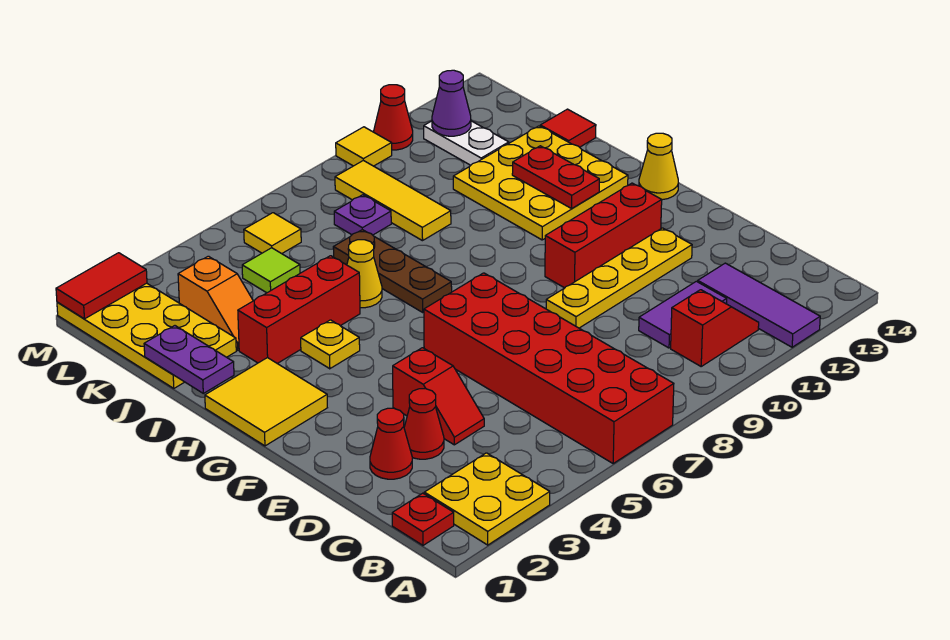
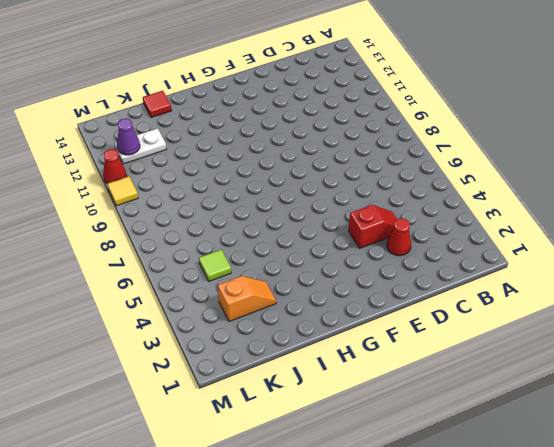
none -> yellow plate A2:B3 level 1
none -> red brick A6:F7 level 1
none -> purple tile A12:C12 level 1
none -> red plate B1 level 1

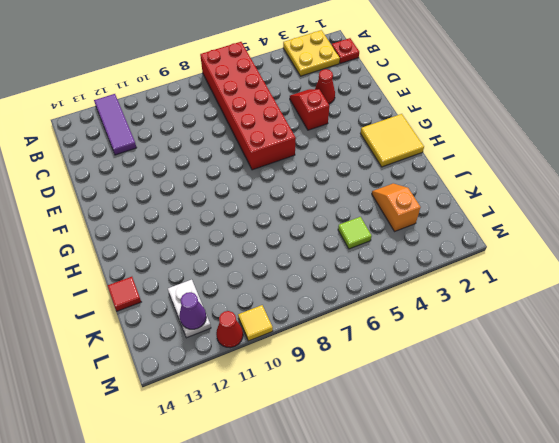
none -> red slope B10:B11 level 1 top 10
none -> purple tile C10:C11 level 1
none -> red cone D2 level 1
none -> yellow plate E9:E12 level 1

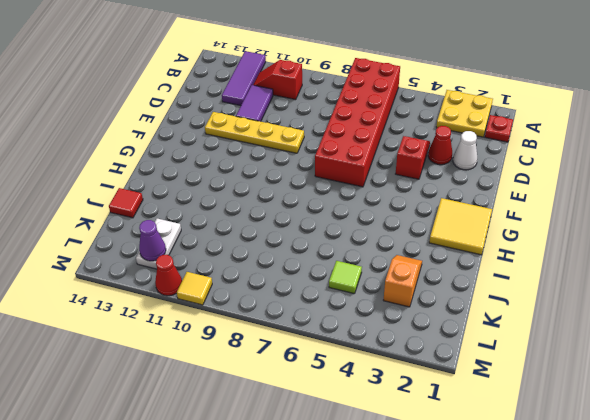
purple tile C11:D11 level 1 -> purple tile C10:C11 level 1
white cone D2 level 1 -> red cone D2 level 1
none -> red brick F10:F12 level 1
none -> yellow cone G14 level 1
none -> yellow plate H4 level 1
none -> brown plate H7:J7 level 1

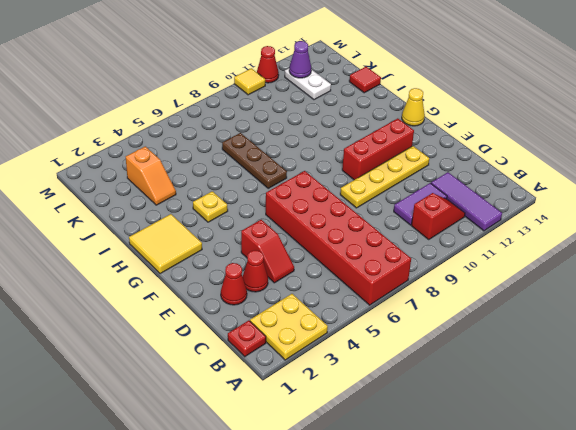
none -> yellow plate H11:J13 level 1
none -> red brick I3:I5 level 1
none -> yellow cone I6 level 1
none -> yellow plate J1:M2 level 1

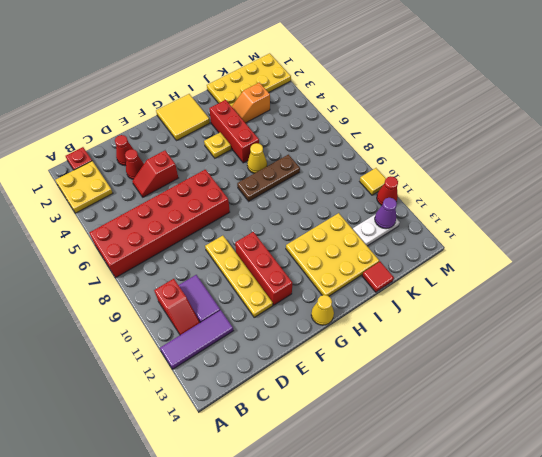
none -> yellow tile J9:L9 level 1
none -> lime tile K5 level 1
none -> purple plate K8 level 1
none -> yellow tile L6 level 1

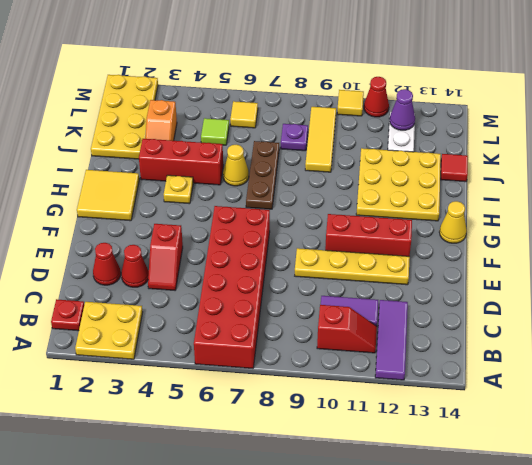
none -> red plate H12:I12 level 2
none -> purple plate I1:J1 level 2
none -> red tile M1:M2 level 2

